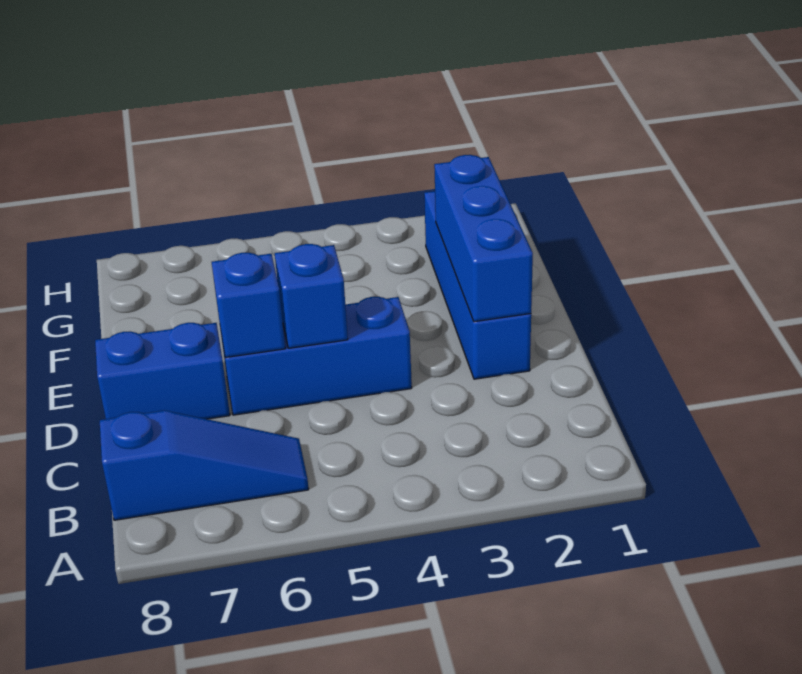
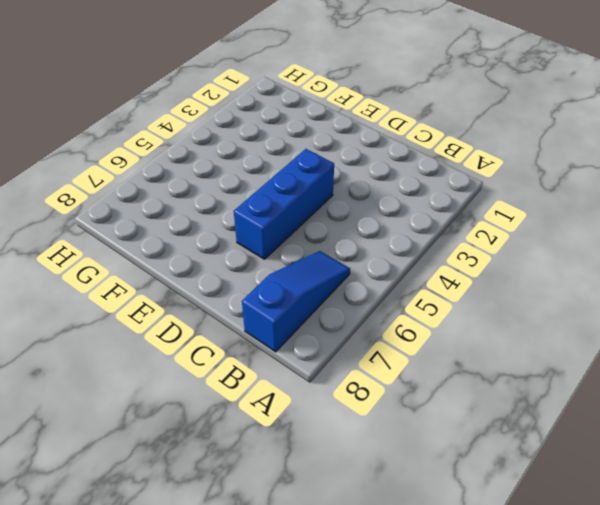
none -> blue brick D2:G2 level 1
none -> blue brick D7:D8 level 1

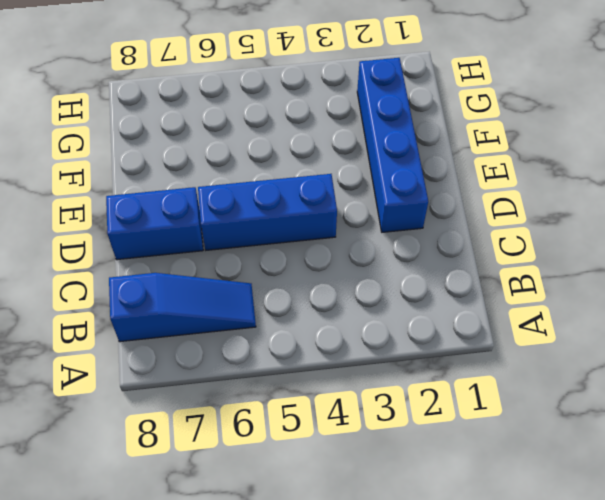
none -> blue brick D2:F2 level 2
none -> blue brick D5 level 2

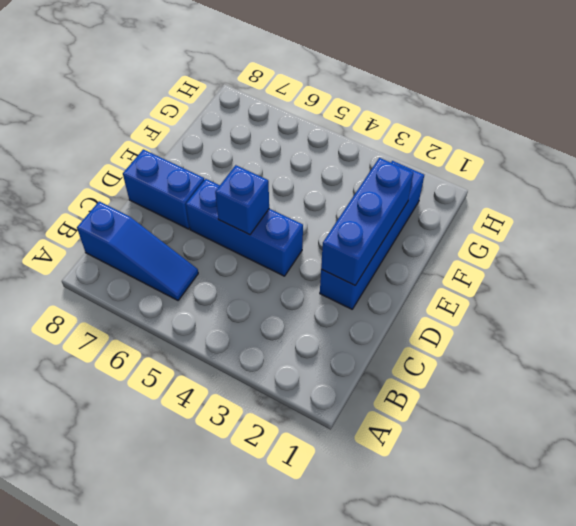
none -> blue brick D6 level 2

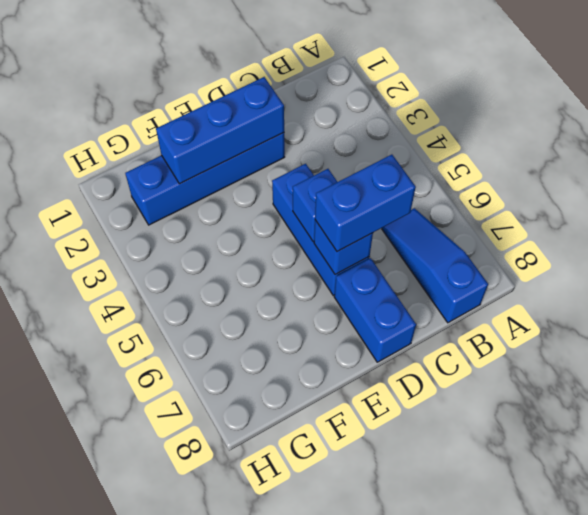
blue brick C6:D6 level 3 -> none

